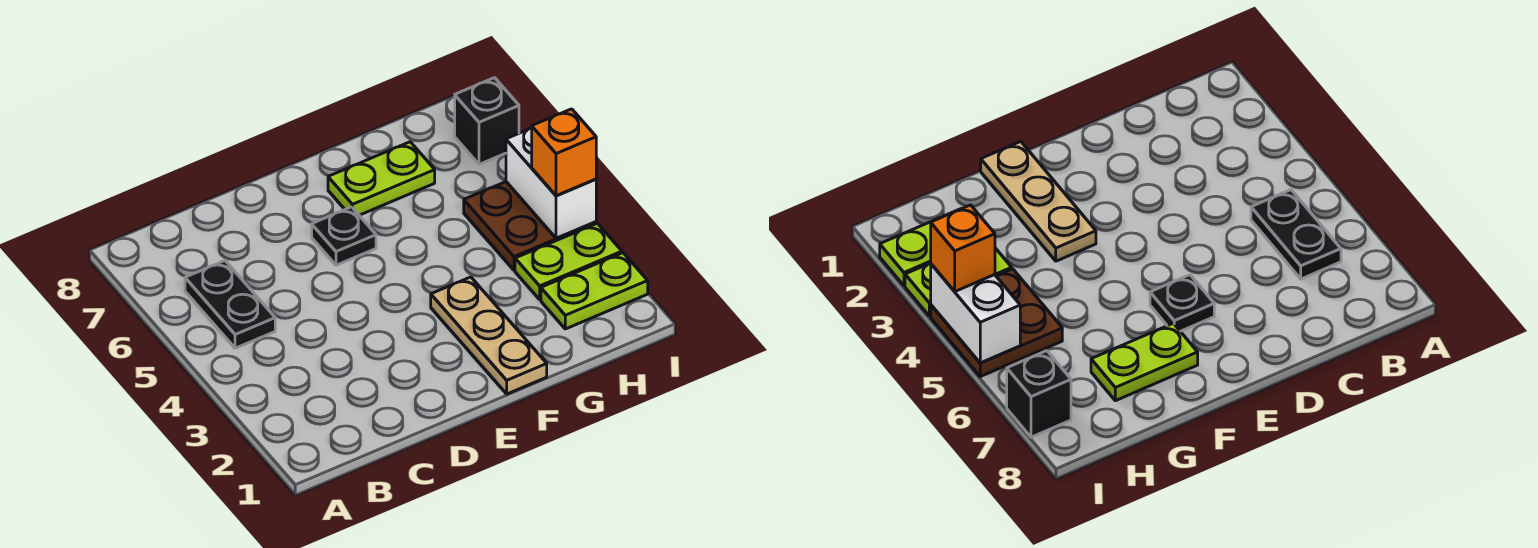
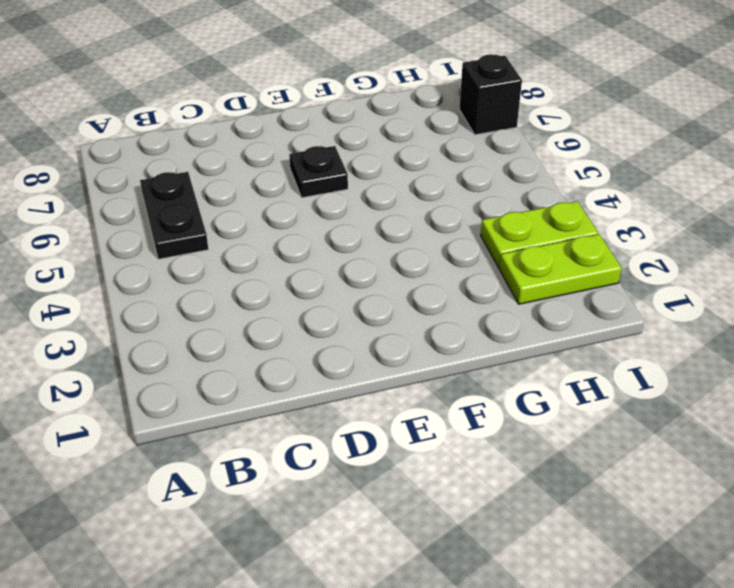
none -> tan plate F1:F3 level 1
none -> lime plate F7:G7 level 1

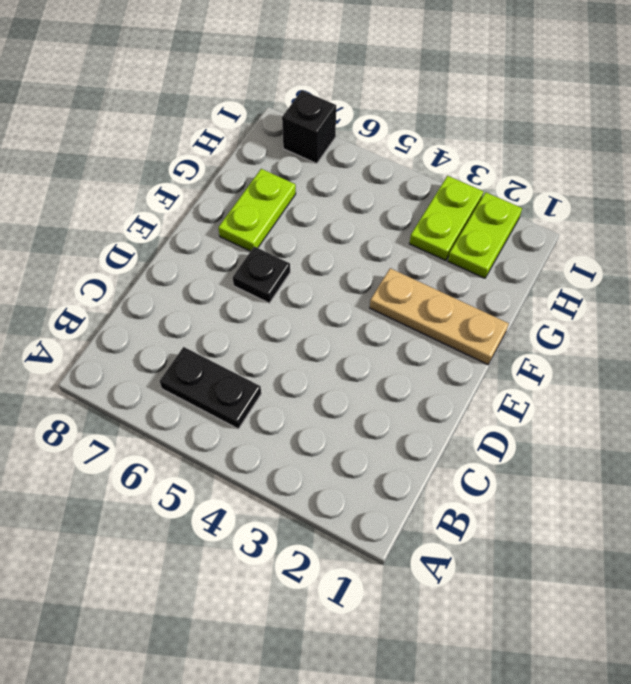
none -> brown plate H4:I5 level 1
none -> white brick I4:I5 level 2

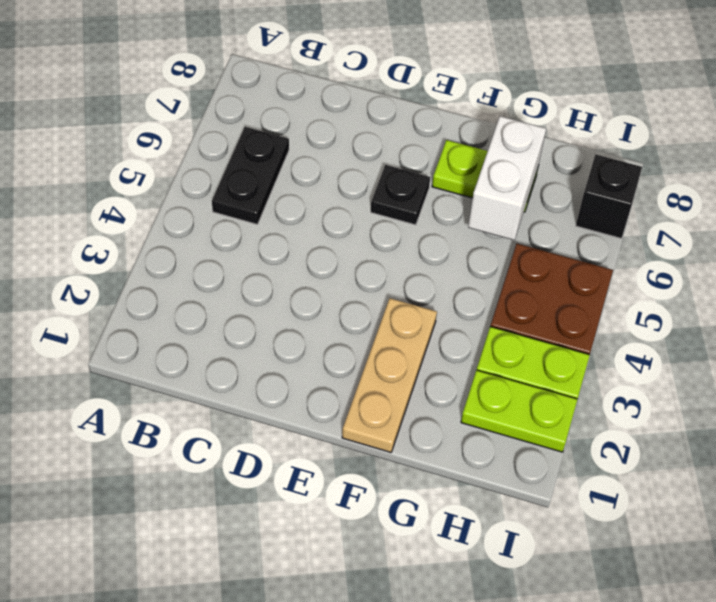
white brick G6:G7 level 2 -> white brick I4:I5 level 2
none -> orange brick I4 level 3

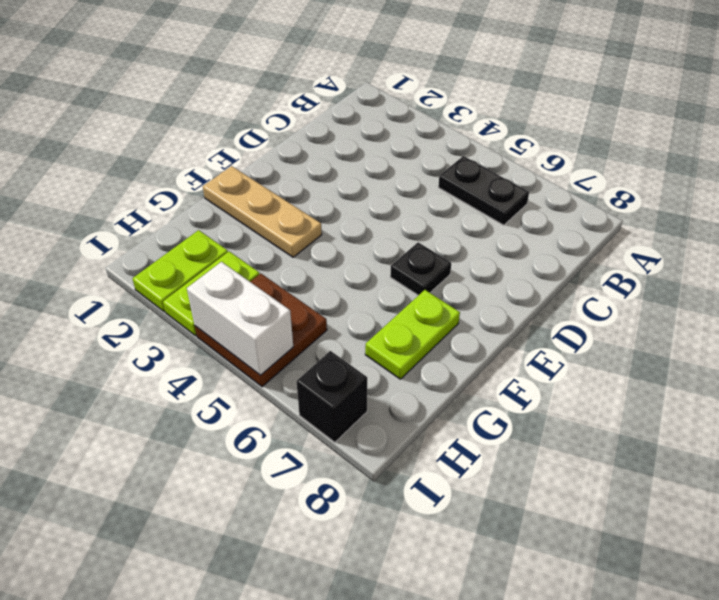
none -> orange brick I4 level 3

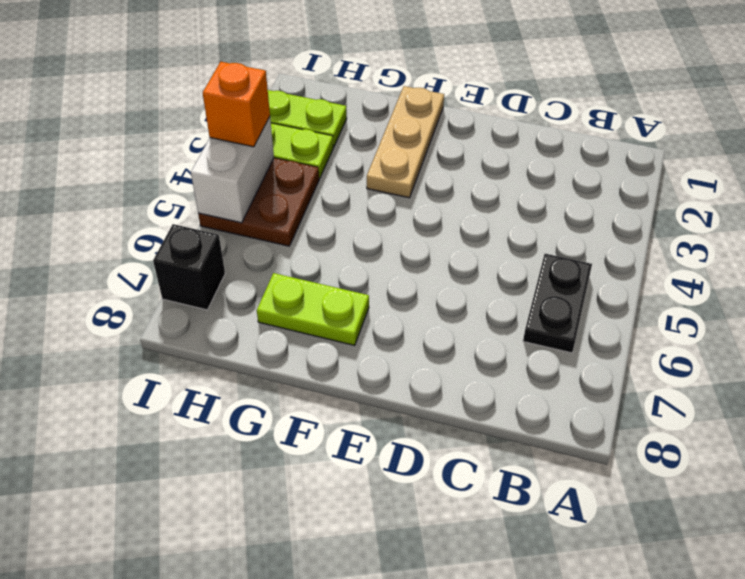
none -> black plate E6 level 1

